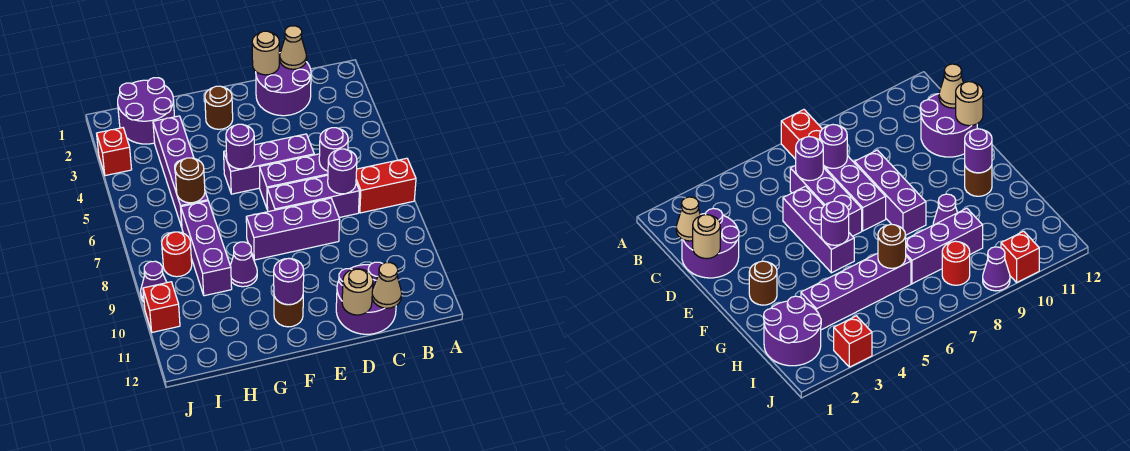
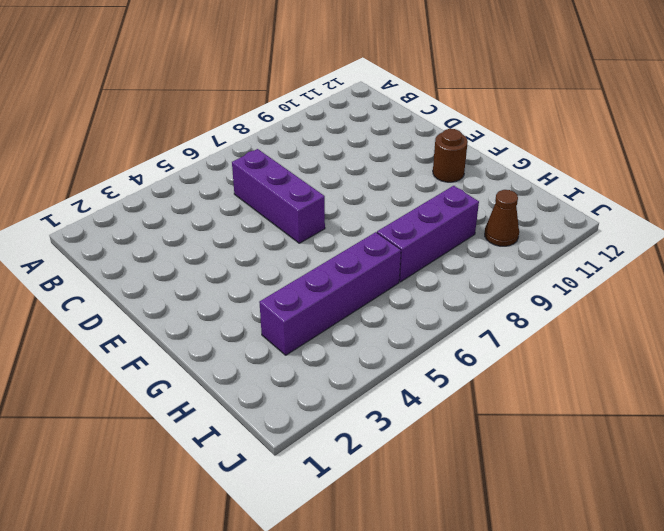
brown cone I10 level 1 -> none
none -> red brick A7:B7 level 1
none -> purple round brick C1:D2 level 1
none -> purple brick C7:E7 level 1

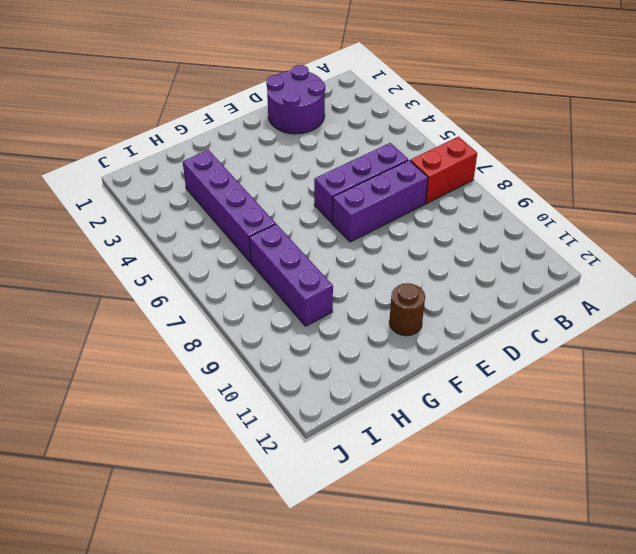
none -> purple round brick C11:D12 level 1
none -> purple brick D5:F5 level 1
none -> purple brick D8:F8 level 1

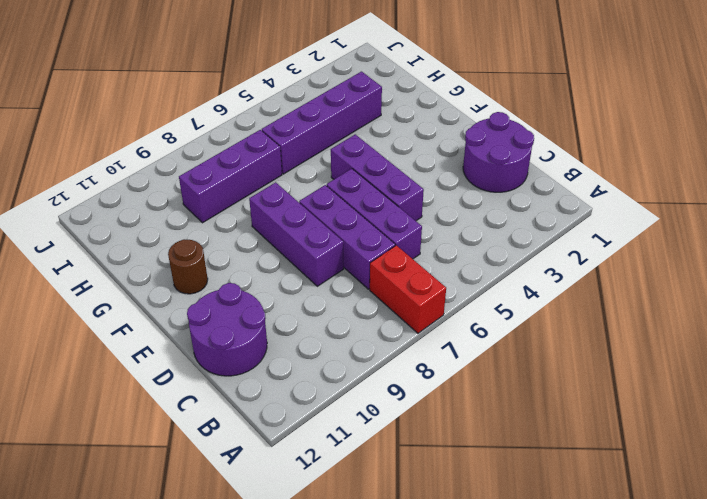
none -> brown round brick F2 level 1
none -> purple cone G9 level 1
none -> purple round brick H1:I2 level 1

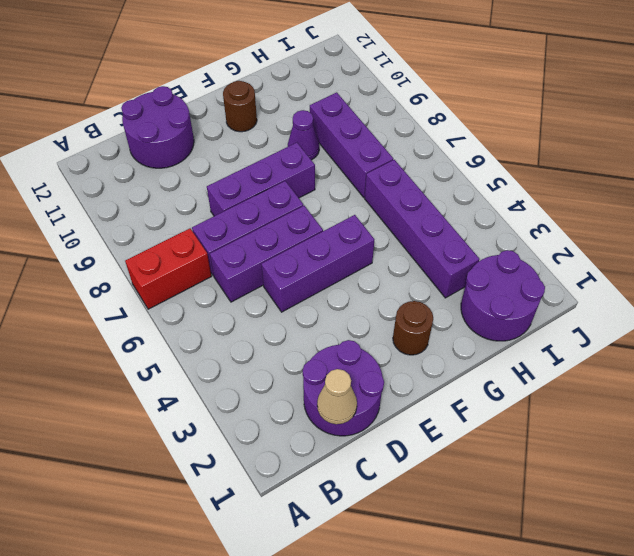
none -> red round brick I8 level 1
none -> red brick J3 level 1
none -> purple cone J9 level 1

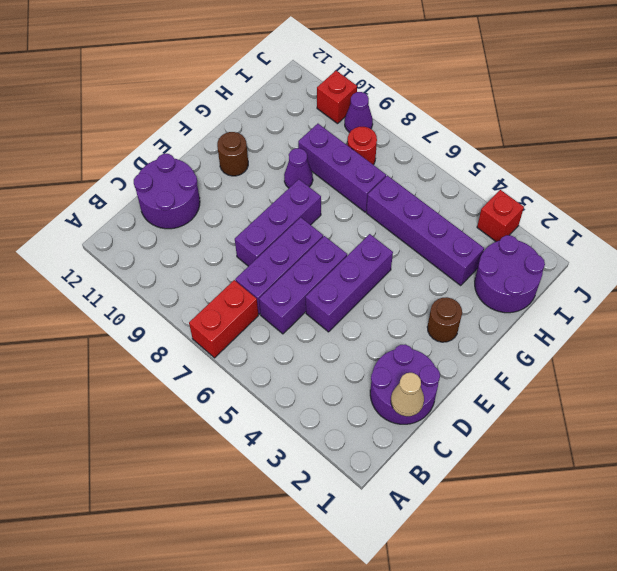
none -> purple round brick C6 level 2
none -> purple round brick C7 level 2
none -> tan cone C12 level 2

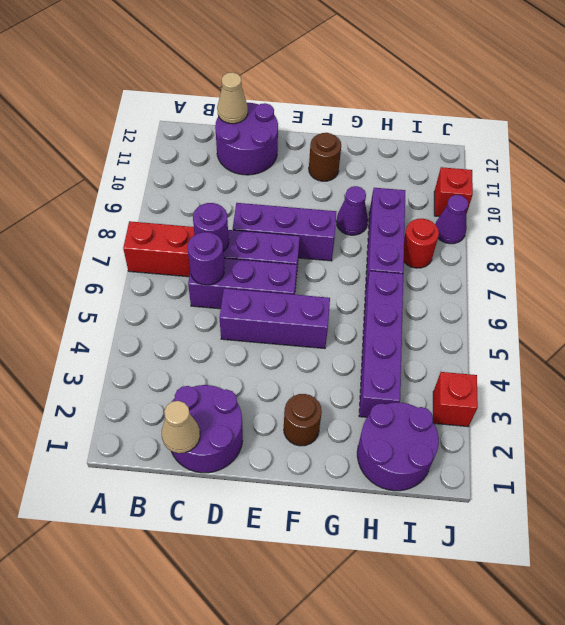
none -> tan round brick D1 level 2
none -> tan round brick D12 level 2
none -> purple round brick F5 level 2

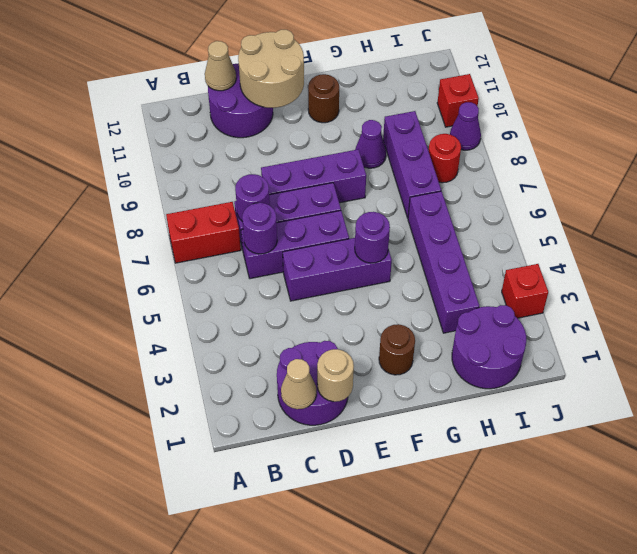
tan round brick D11:E12 level 2 -> tan round brick D12 level 2
none -> purple round brick F11 level 2
none -> brown round brick H6 level 2

